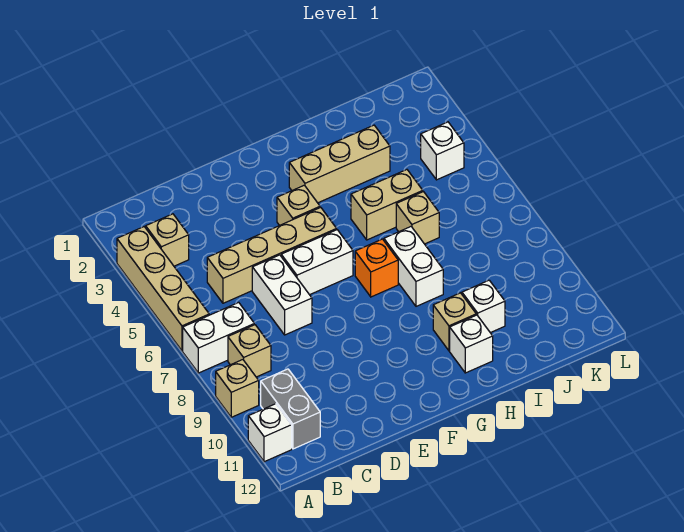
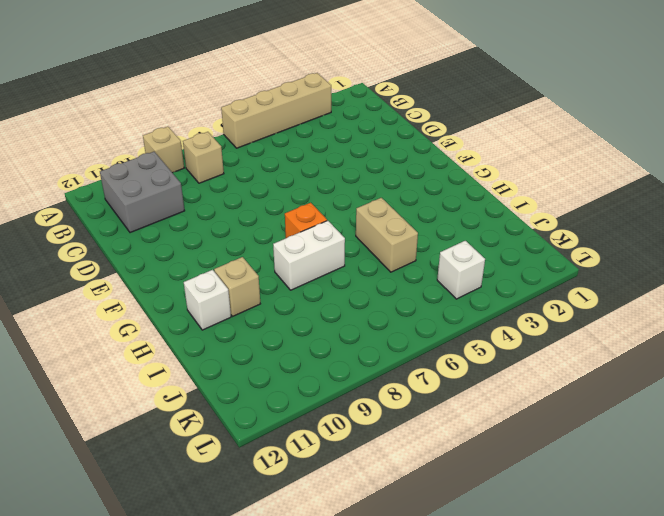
grey brick B10:C11 level 1 -> grey brick B10:B11 level 1
none -> white brick A7:B7 level 1
none -> white brick A11 level 1
none -> tan brick B3 level 1

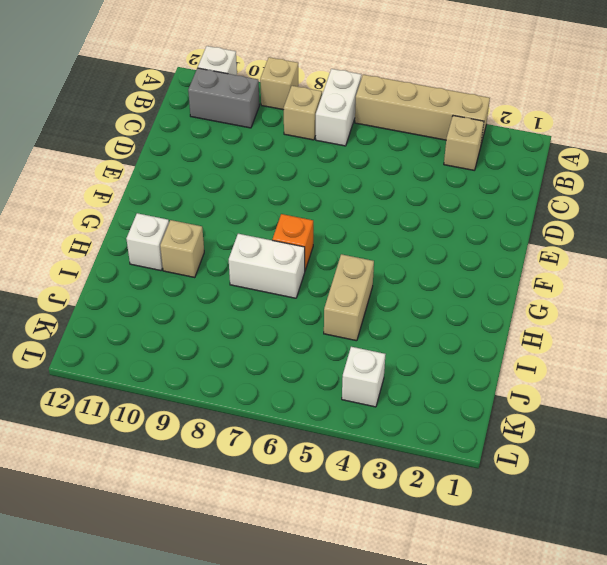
none -> tan brick C5:F5 level 1
none -> white brick D6:D7 level 1
none -> white brick E6:F6 level 1

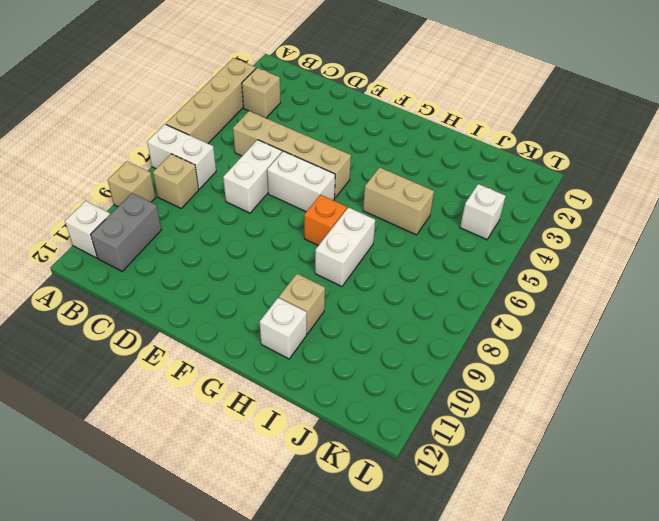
none -> tan brick F4 level 1
none -> tan brick G3:I3 level 1
none -> tan brick I6 level 1

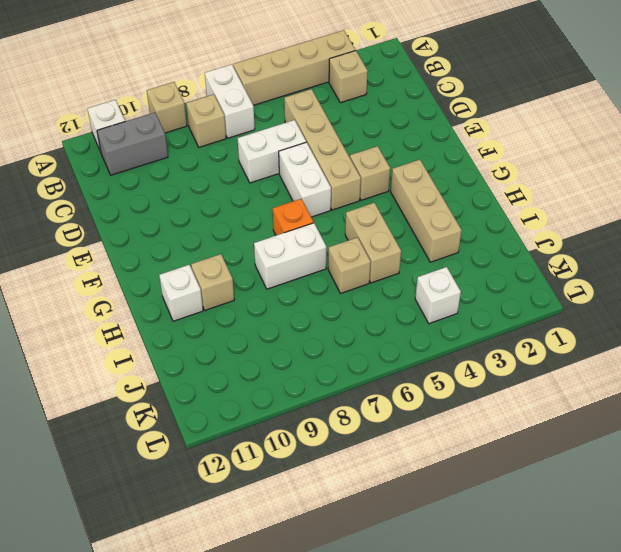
none -> white brick I10 level 1

